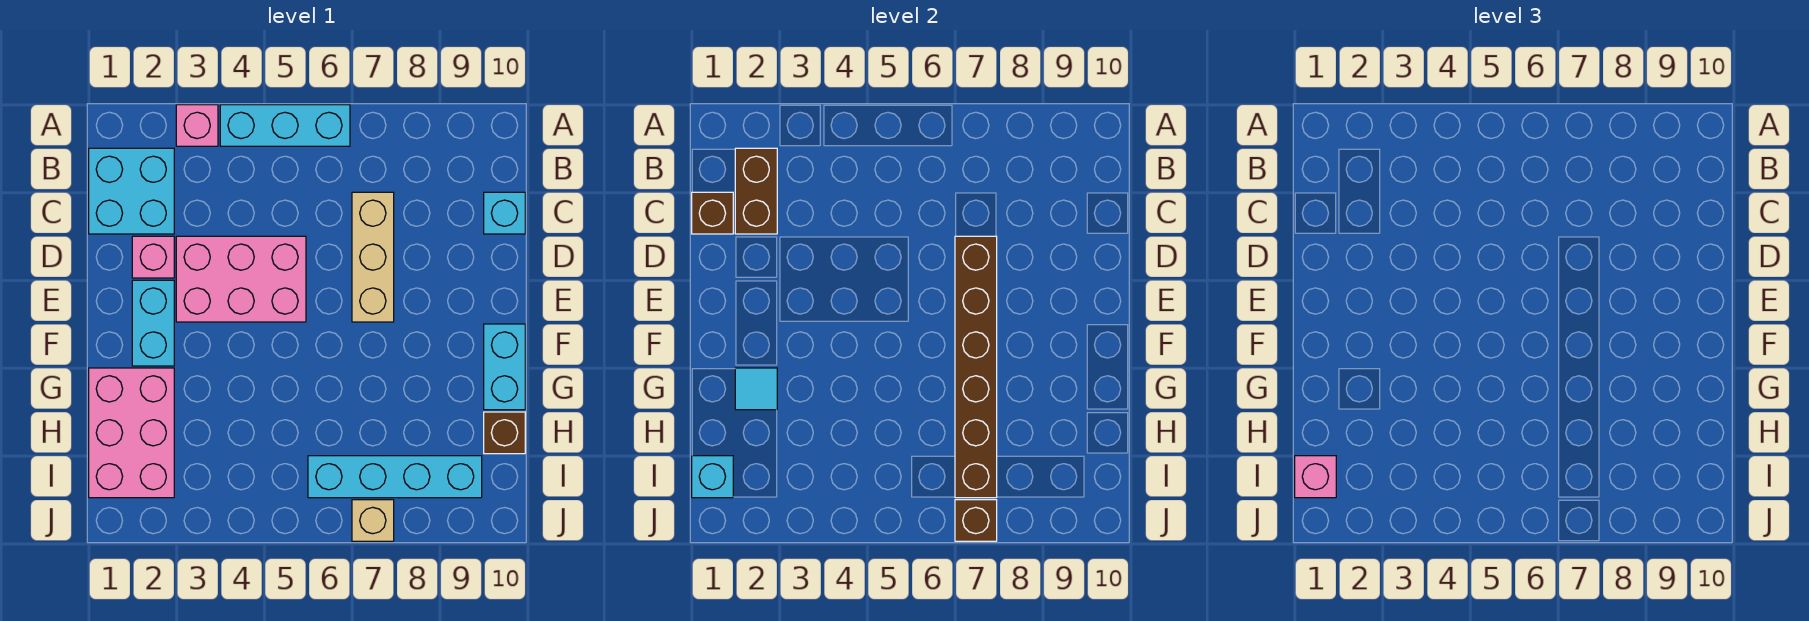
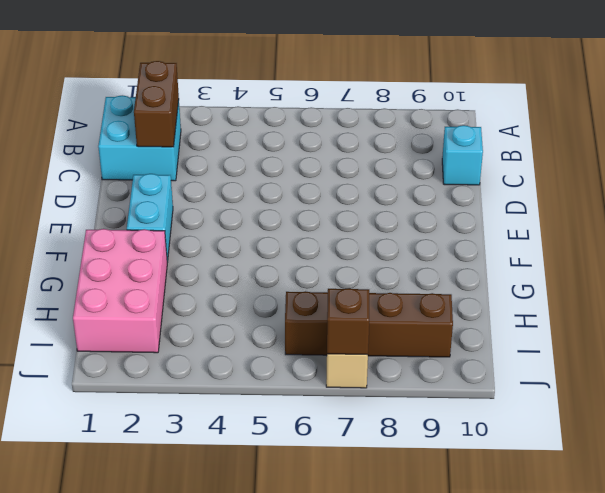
brown brick I6:I9 level 1 -> cyan brick I6:I9 level 1
none -> pink brick A3 level 1
none -> cyan brick A4:A6 level 1
none -> tan brick C7:E7 level 1

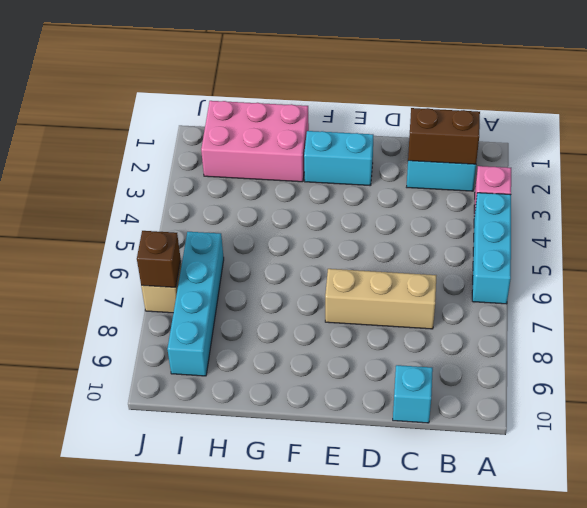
none -> pink brick D2 level 1
none -> pink brick D3:E5 level 1
none -> cyan brick F10:G10 level 1

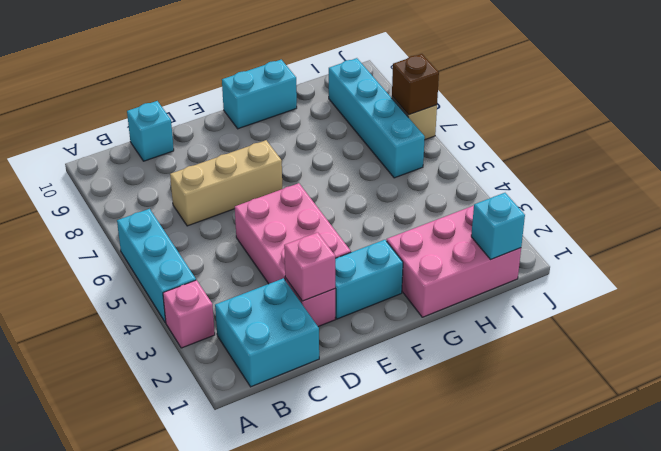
pink brick D2 level 2 -> pink brick I1 level 3
none -> brown brick H10 level 1
none -> brown brick B2:C2 level 2
none -> brown brick C1 level 2

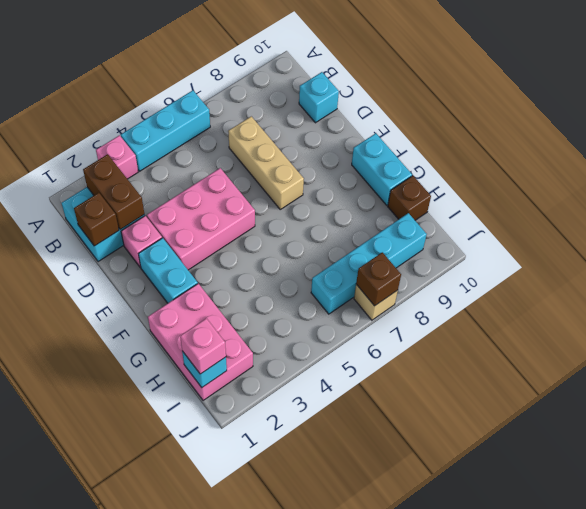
none -> brown brick D7:I7 level 2
none -> cyan tile G2 level 2

